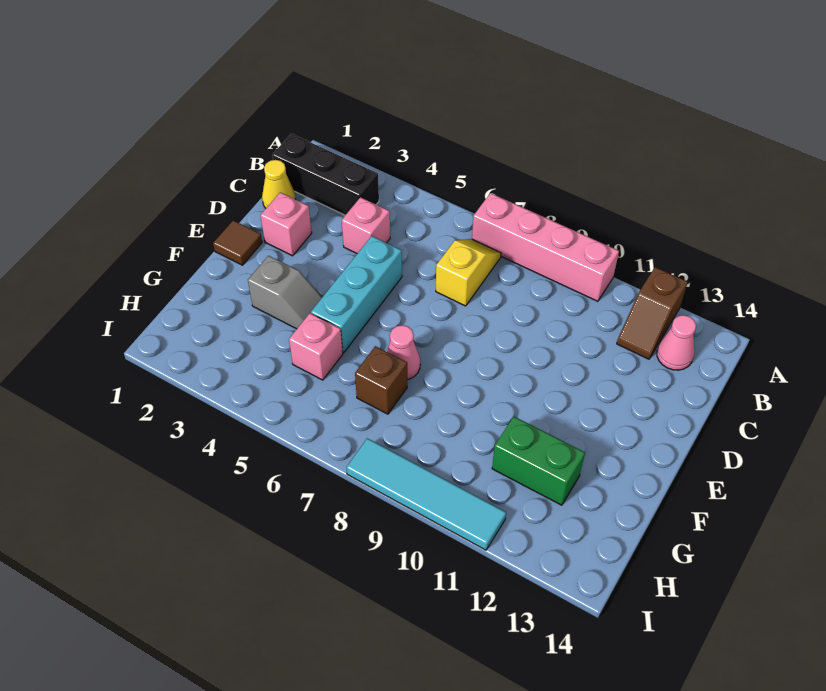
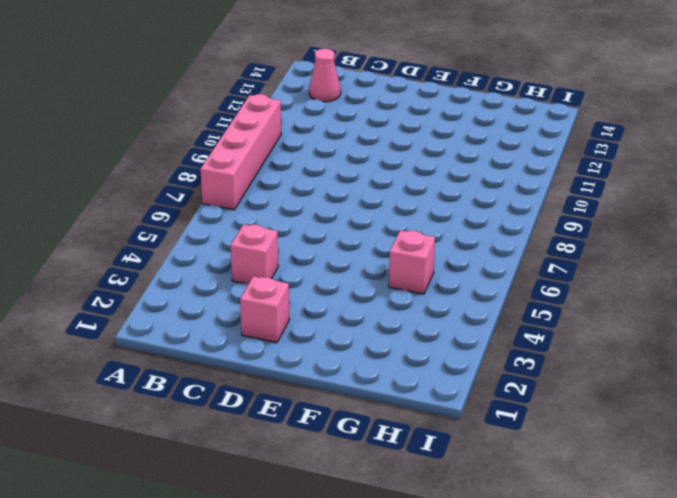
none -> brown slope A12:B12 level 1 top A
none -> black brick B1:B3 level 1
none -> yellow slope B7:C7 level 1 top C

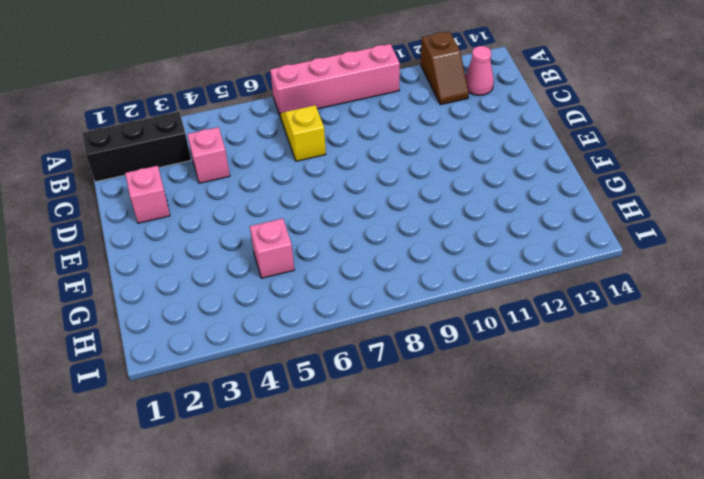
none -> yellow cone C1 level 1
none -> cyan brick D5:F5 level 1
none -> brown tile E1 level 1

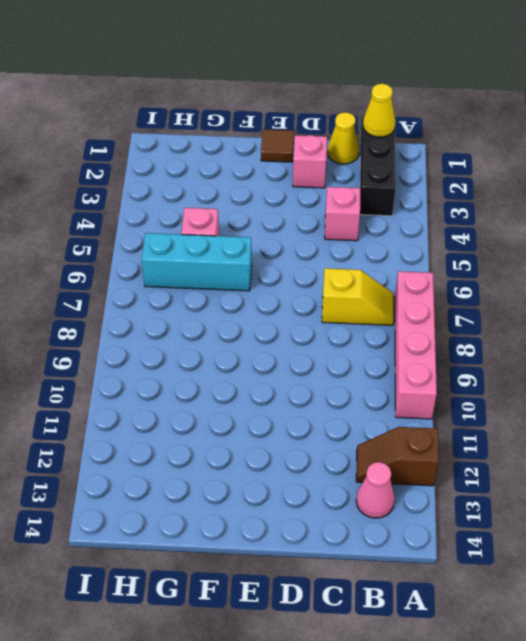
yellow cone B1 level 2 -> none
cyan brick F6:H6 level 1 -> cyan brick D5:F5 level 1
none -> grey slope F3:F4 level 1 top 3
none -> pink cone F7 level 1
none -> brown brick G7 level 1

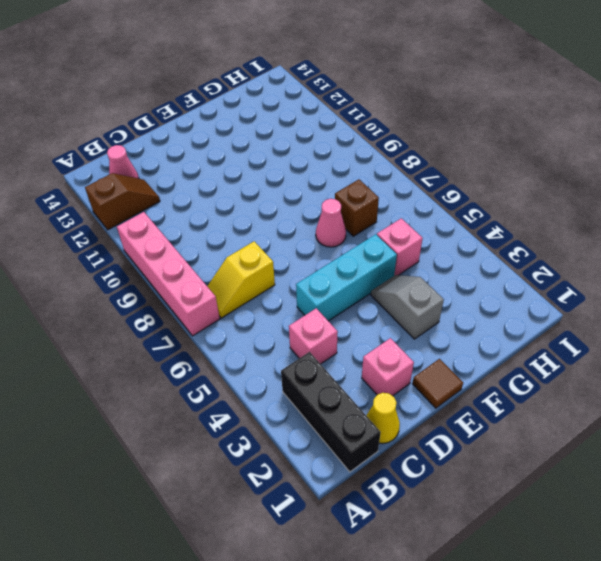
none -> green brick G11:G12 level 1
none -> cyan tile I8:I11 level 1

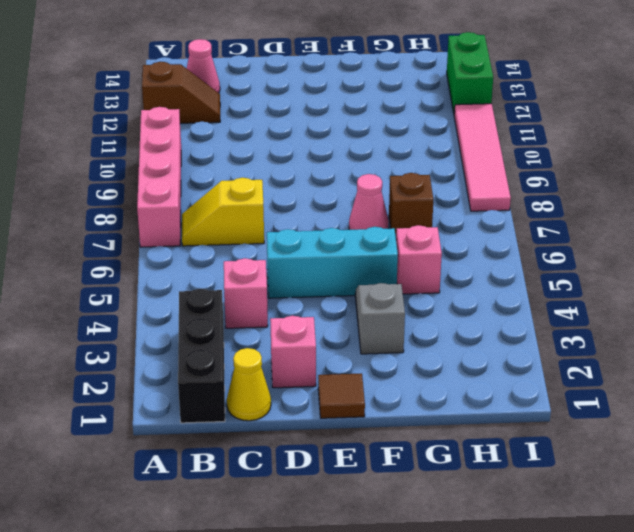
pink tile I8:I11 level 1 -> cyan tile I8:I11 level 1
green brick I12:I13 level 1 -> green brick G11:G12 level 1

